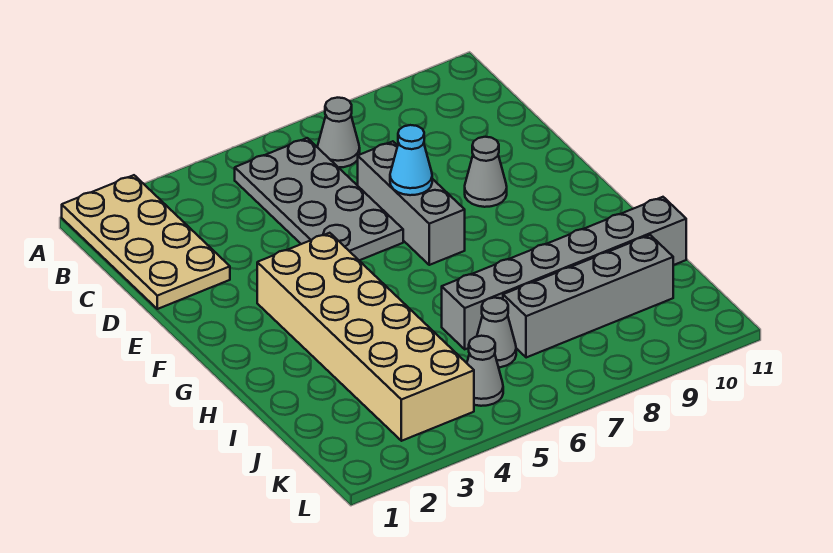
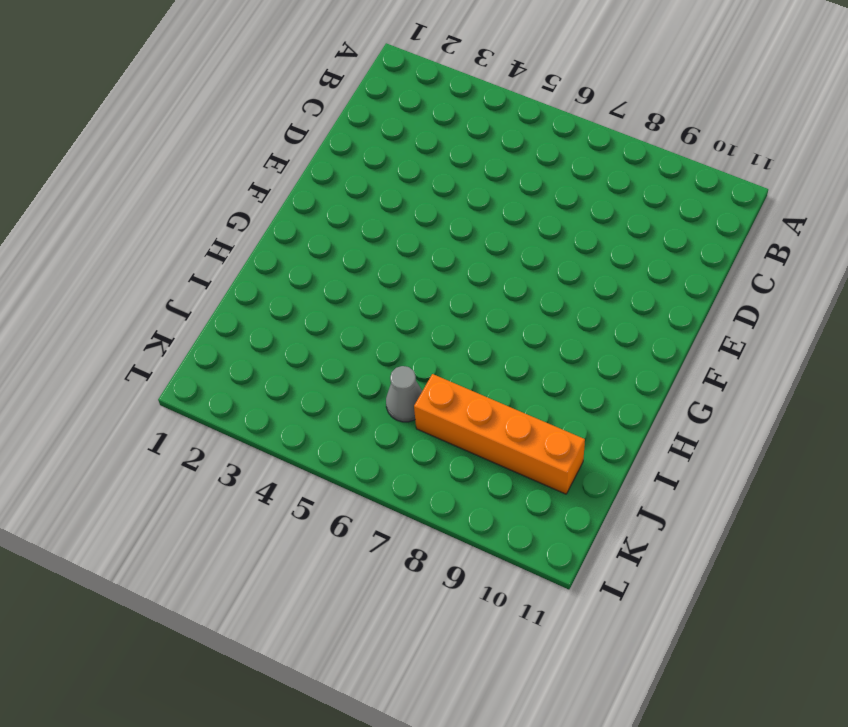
orange brick J7:J10 level 1 -> grey brick J7:J10 level 1
none -> tan plate A1:D2 level 1
none -> grey plate B5:E6 level 1

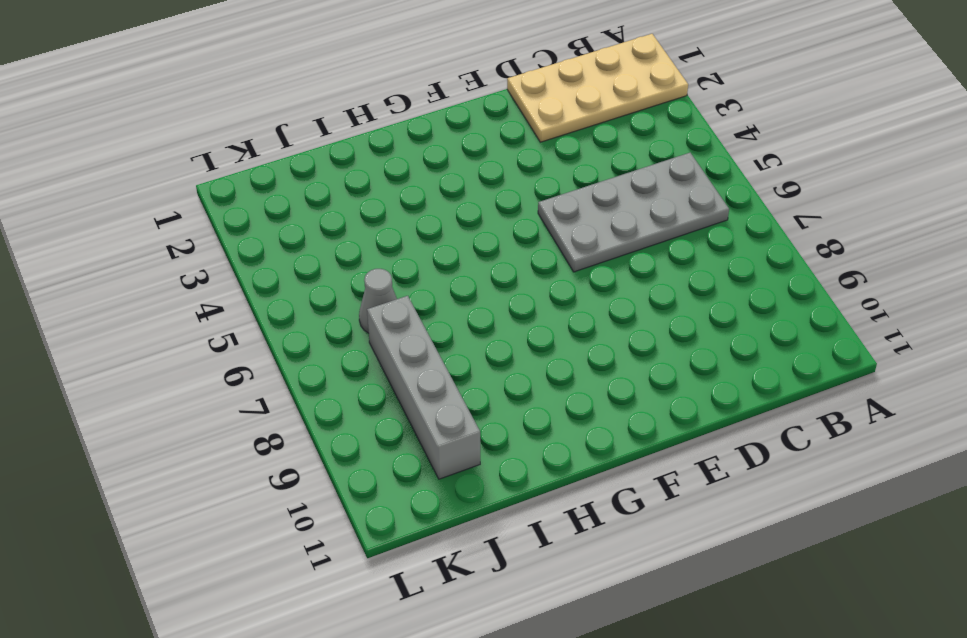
none -> grey cone B7 level 1
none -> grey brick D7:F7 level 1

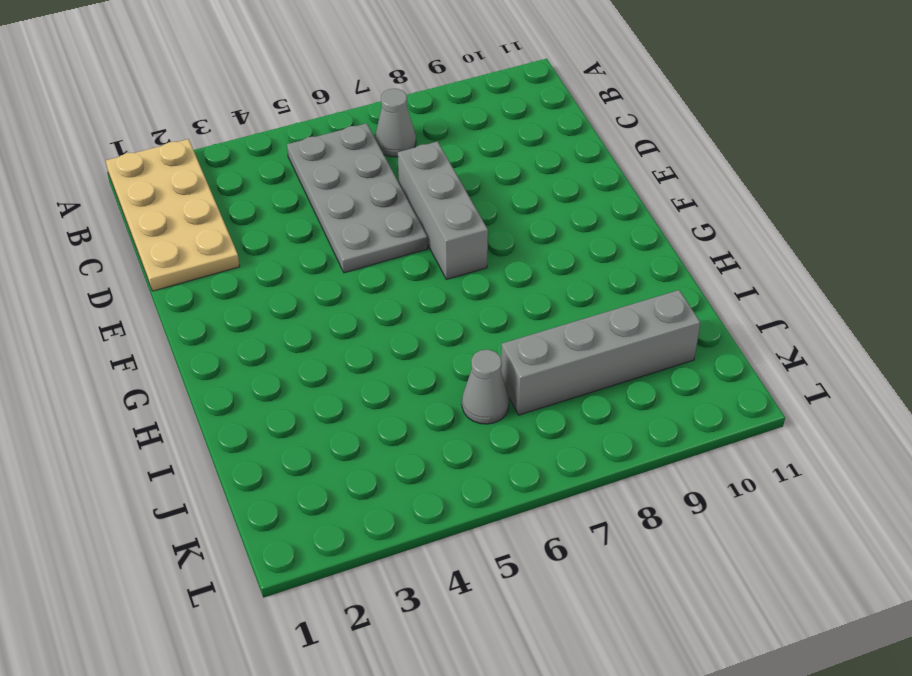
none -> grey cone E9 level 1
none -> tan brick F3:K4 level 1

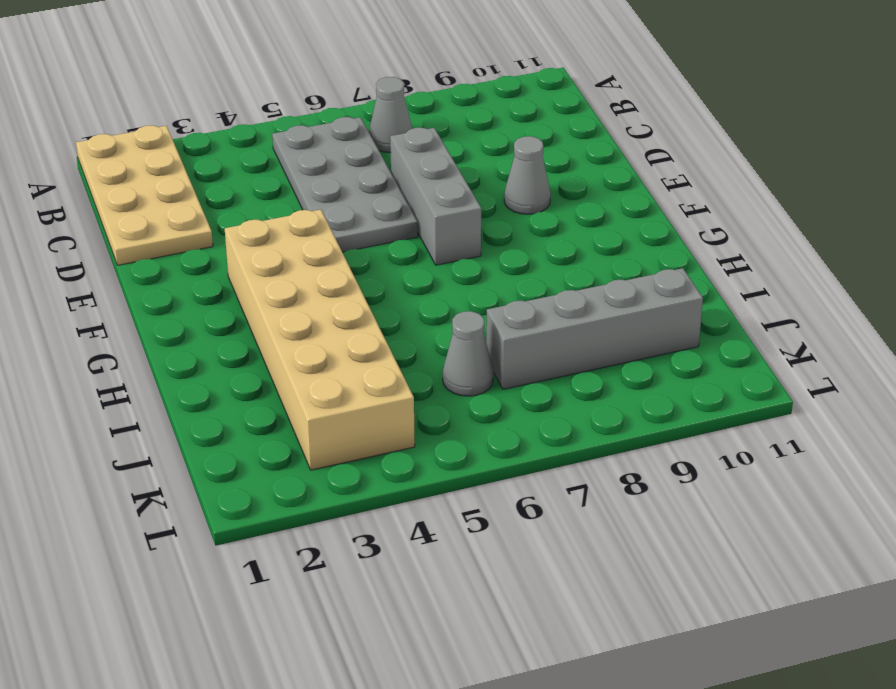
none -> grey brick I6:I11 level 1
none -> grey cone K5 level 1

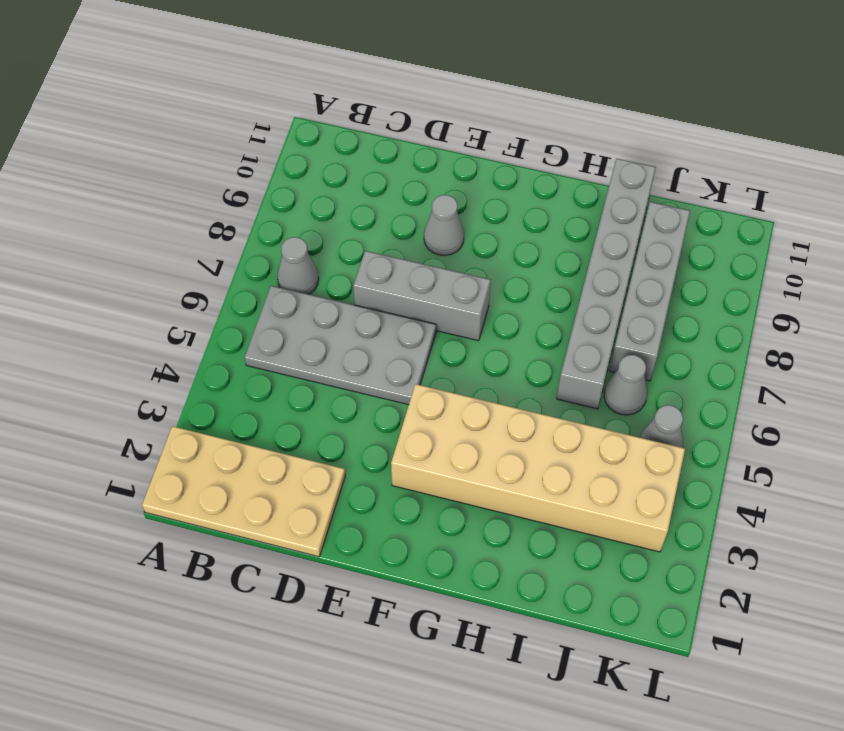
none -> cyan cone E7 level 2

